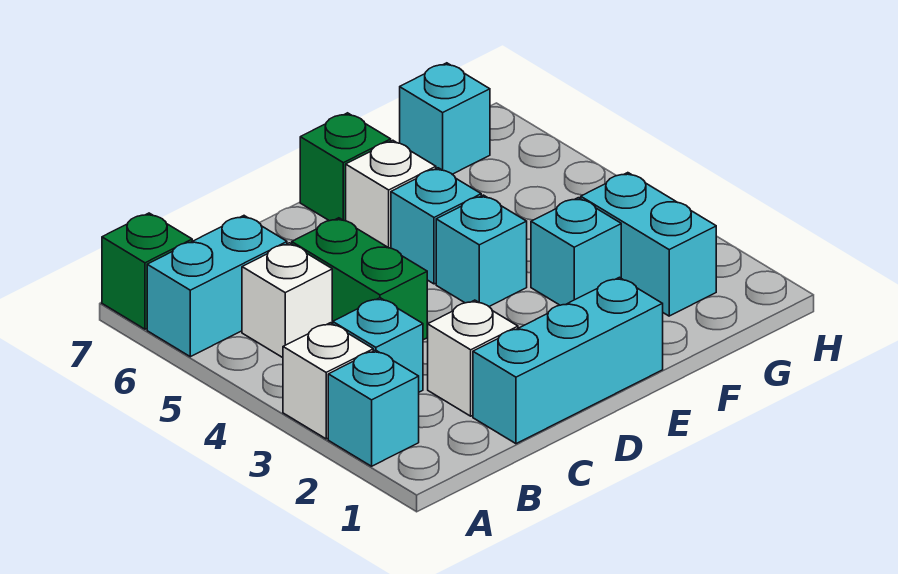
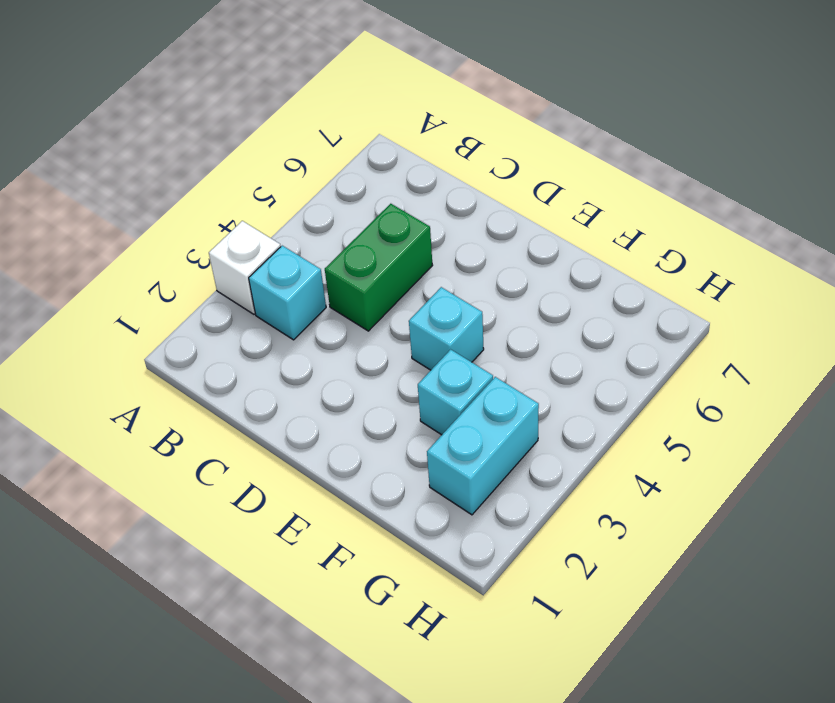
none -> cyan brick A2 level 1
none -> cyan brick A6:B6 level 1
none -> green brick A7 level 1

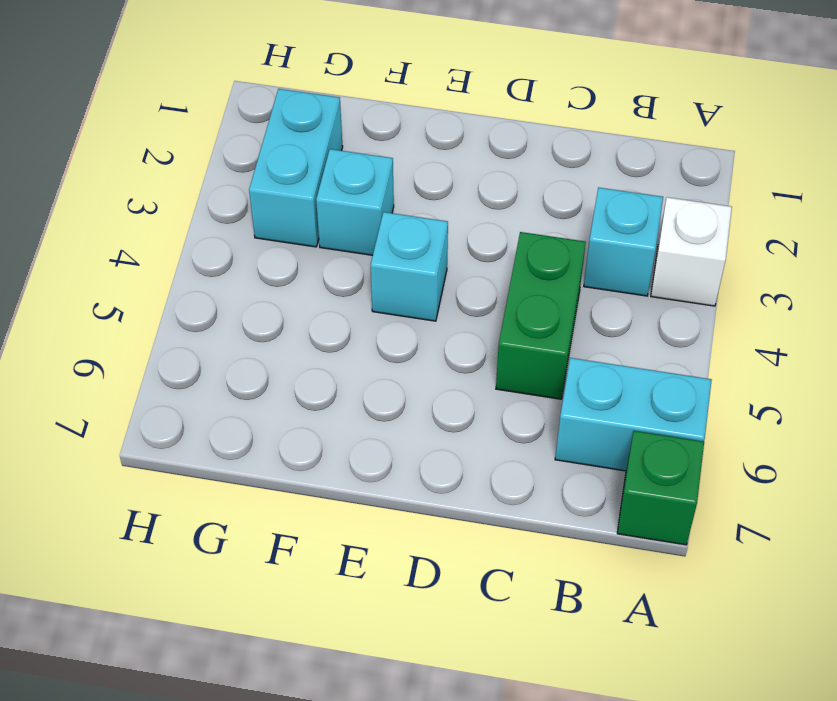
none -> cyan brick A2 level 1
none -> white brick B5 level 1
none -> cyan brick C1:E1 level 1

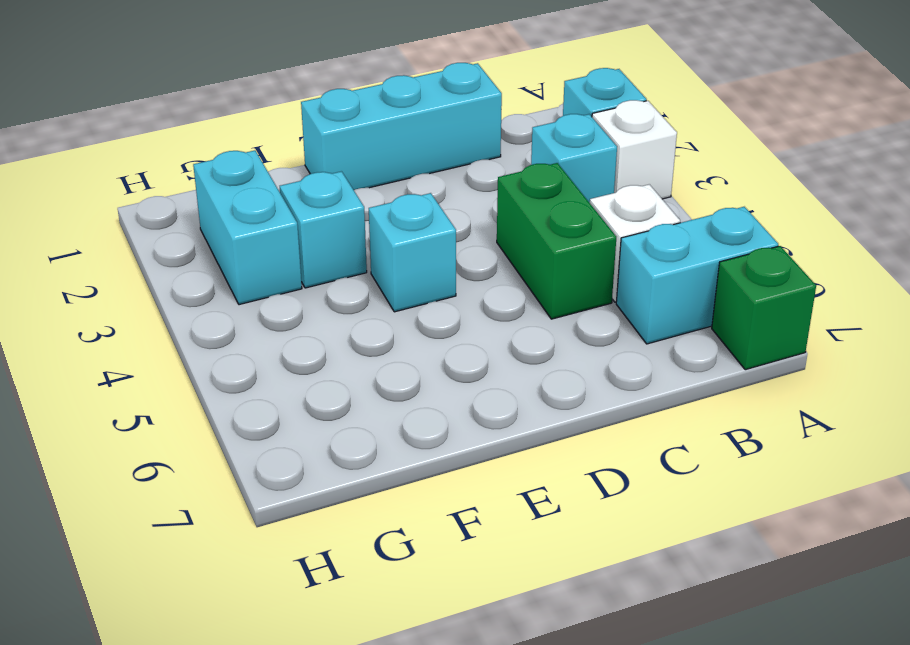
none -> white brick C2 level 1
none -> cyan brick E5 level 1
none -> white brick E6 level 1

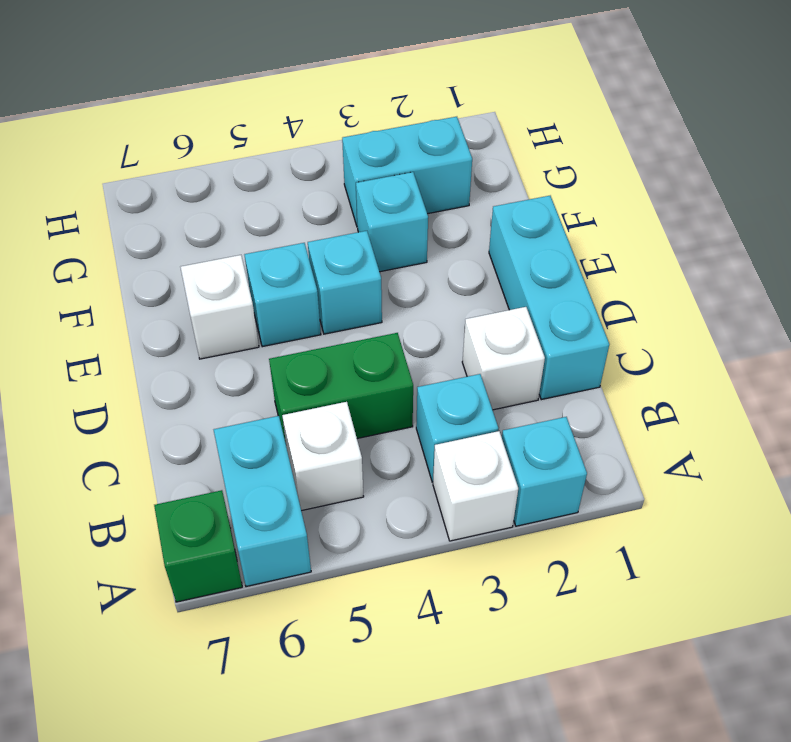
none -> green brick E7 level 1
none -> cyan brick G7 level 1

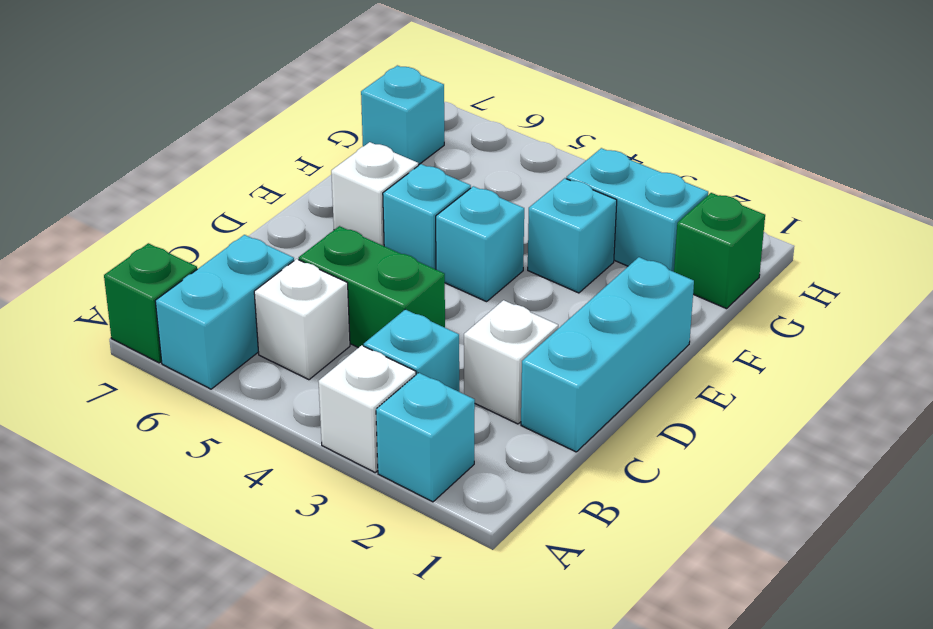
green brick G1 level 1 -> green brick E7 level 1

